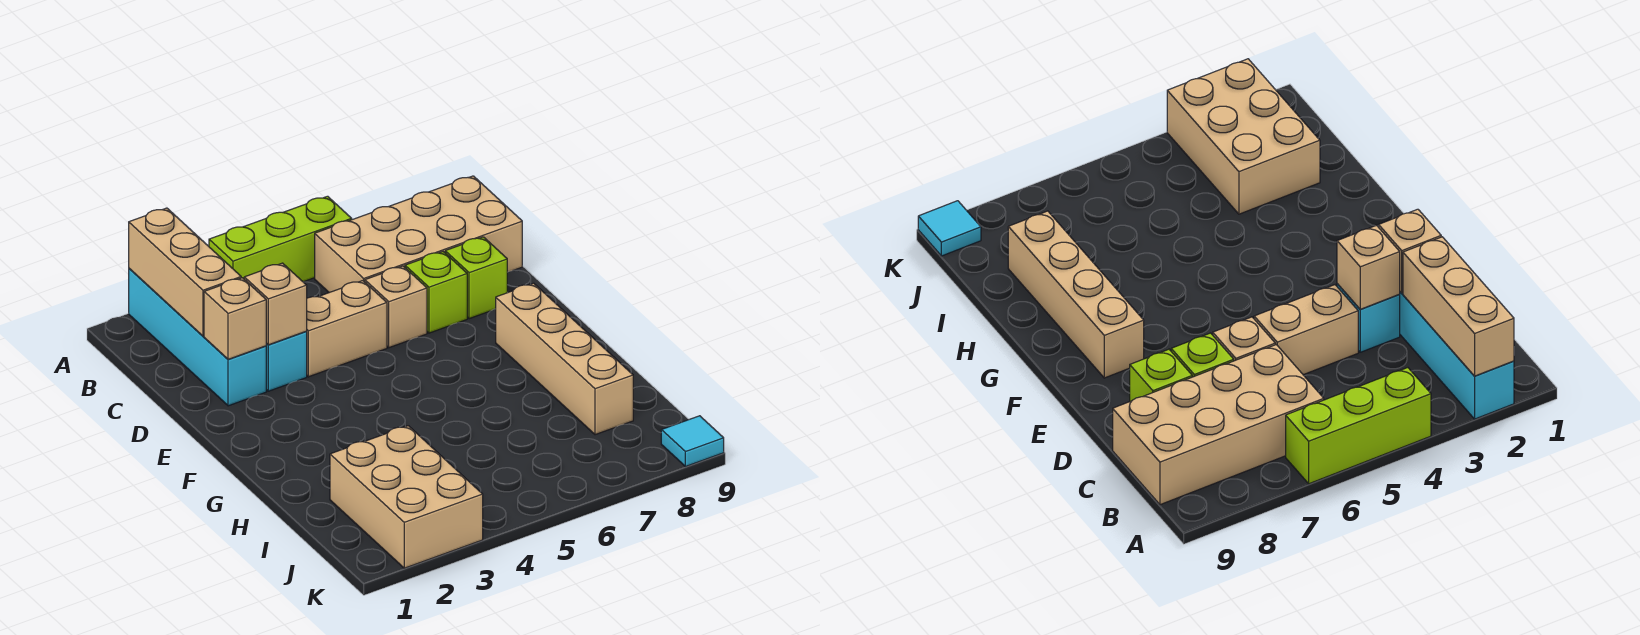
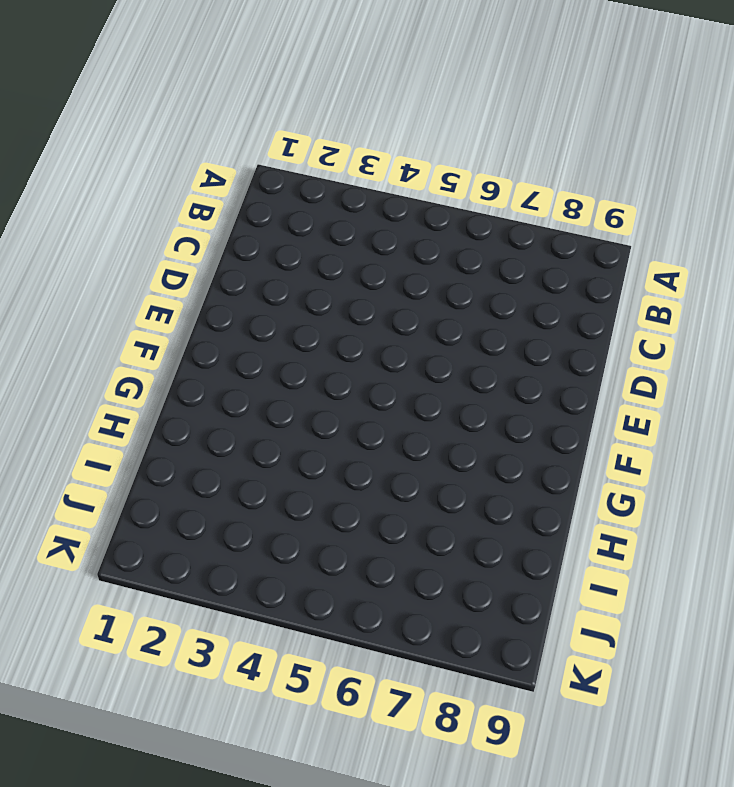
none -> cyan brick A2:D2 level 1
none -> lime brick A4:A6 level 1
none -> tan brick B6:C9 level 1

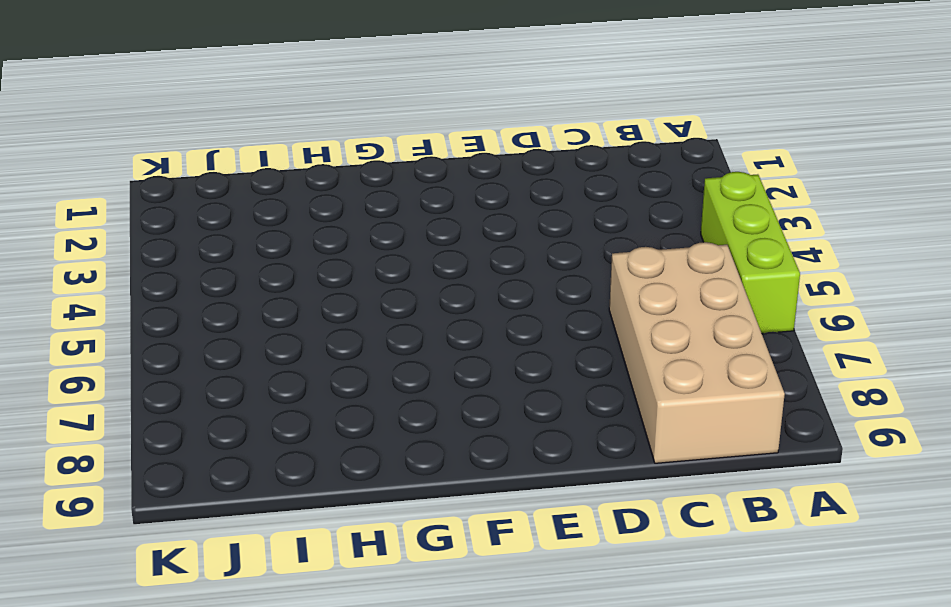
none -> cyan brick A2:D2 level 1
none -> cyan brick D3 level 1
none -> tan brick D4:D5 level 1

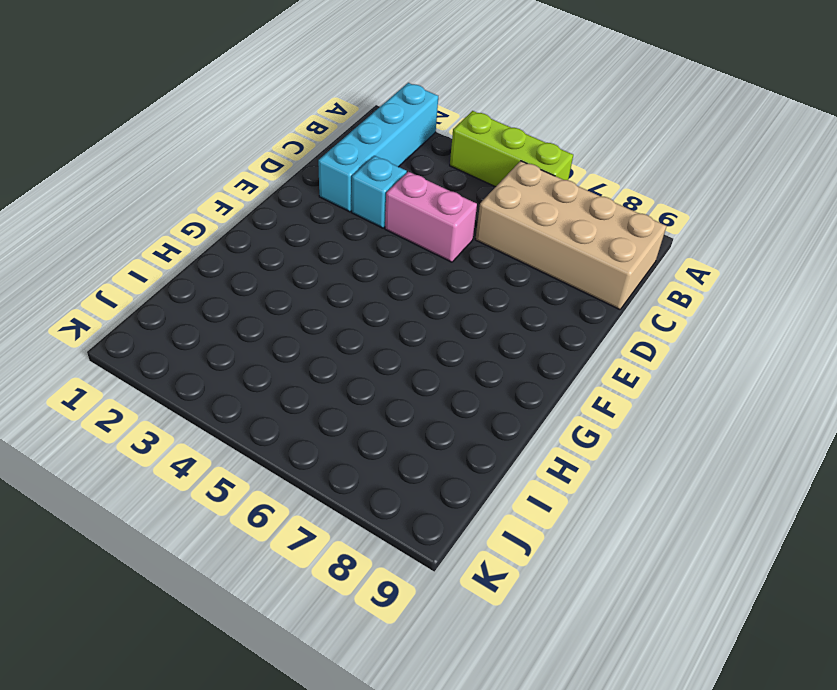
pink brick D4:D5 level 1 -> tan brick D4:D5 level 1
none -> tan brick D6 level 1
none -> lime brick D7 level 1
none -> lime brick D8 level 1

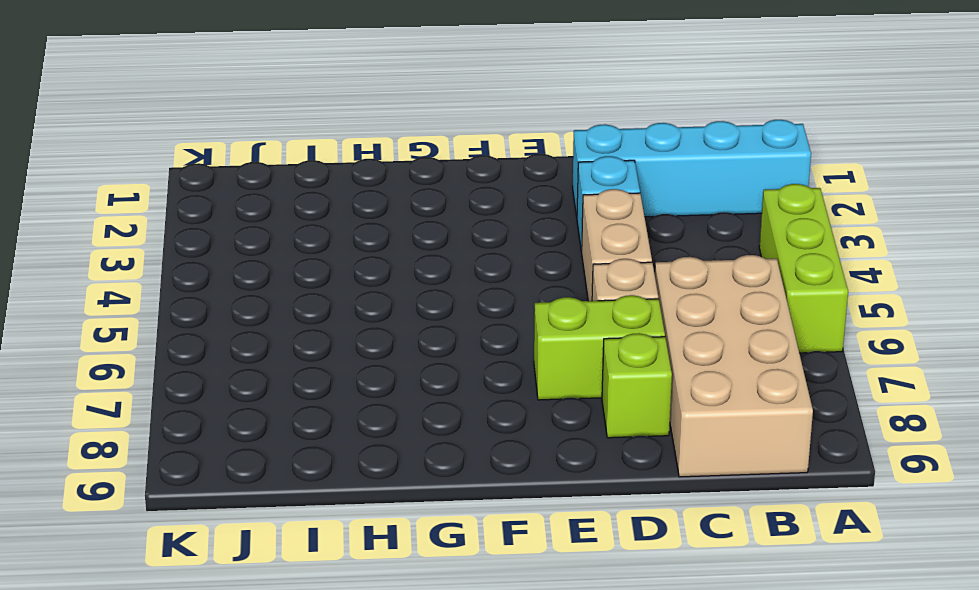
lime brick D7:E7 level 1 -> lime brick D7 level 1
none -> tan brick F8:I8 level 1
none -> tan brick I2:K3 level 1
none -> cyan tile K9 level 1

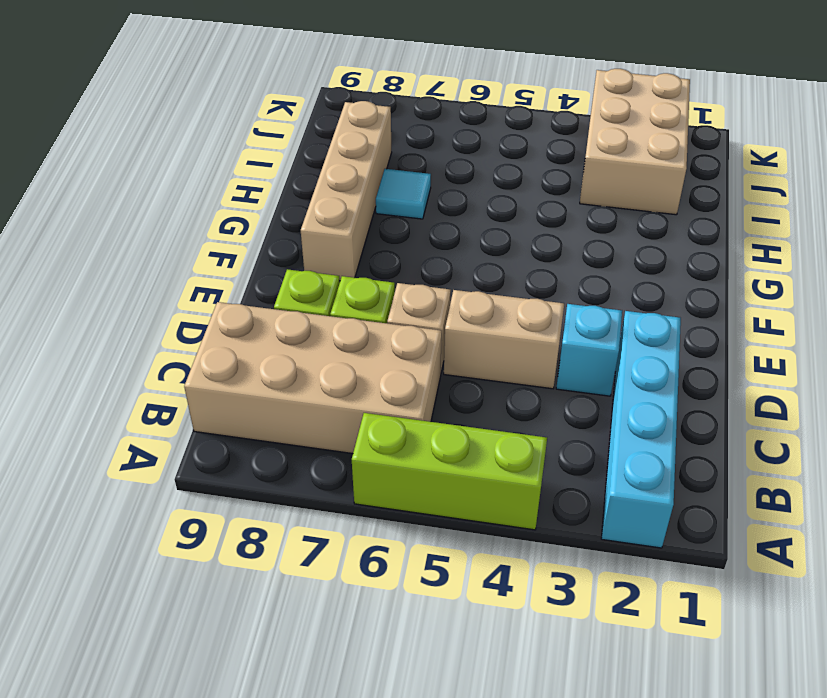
cyan tile H7 level 1 -> cyan tile K9 level 1
none -> tan brick A2:C2 level 2
none -> tan brick D2 level 2
none -> tan brick D3 level 2

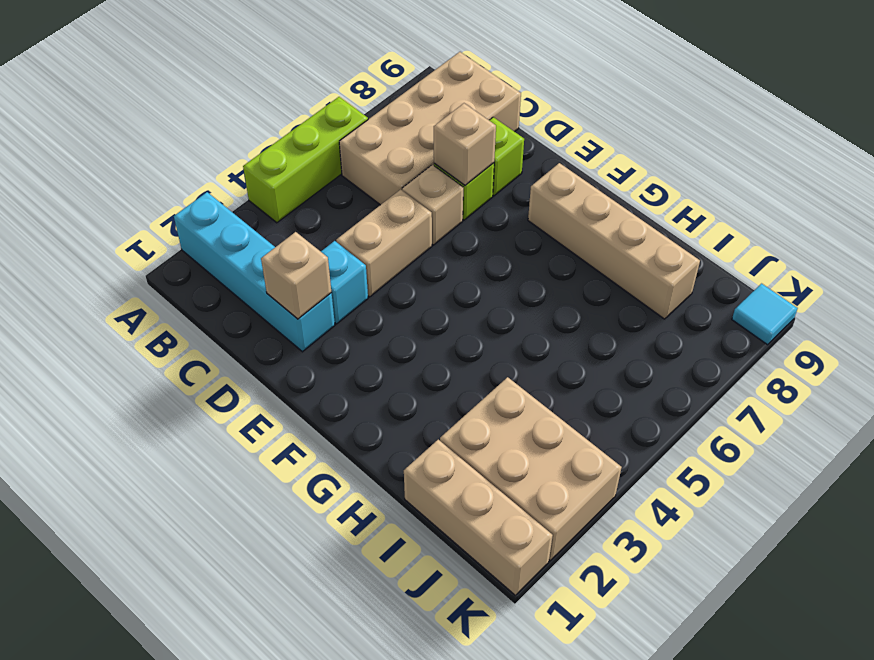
tan brick D7 level 2 -> tan brick D3 level 2
tan brick I1:K1 level 1 -> tan brick A2:C2 level 2

